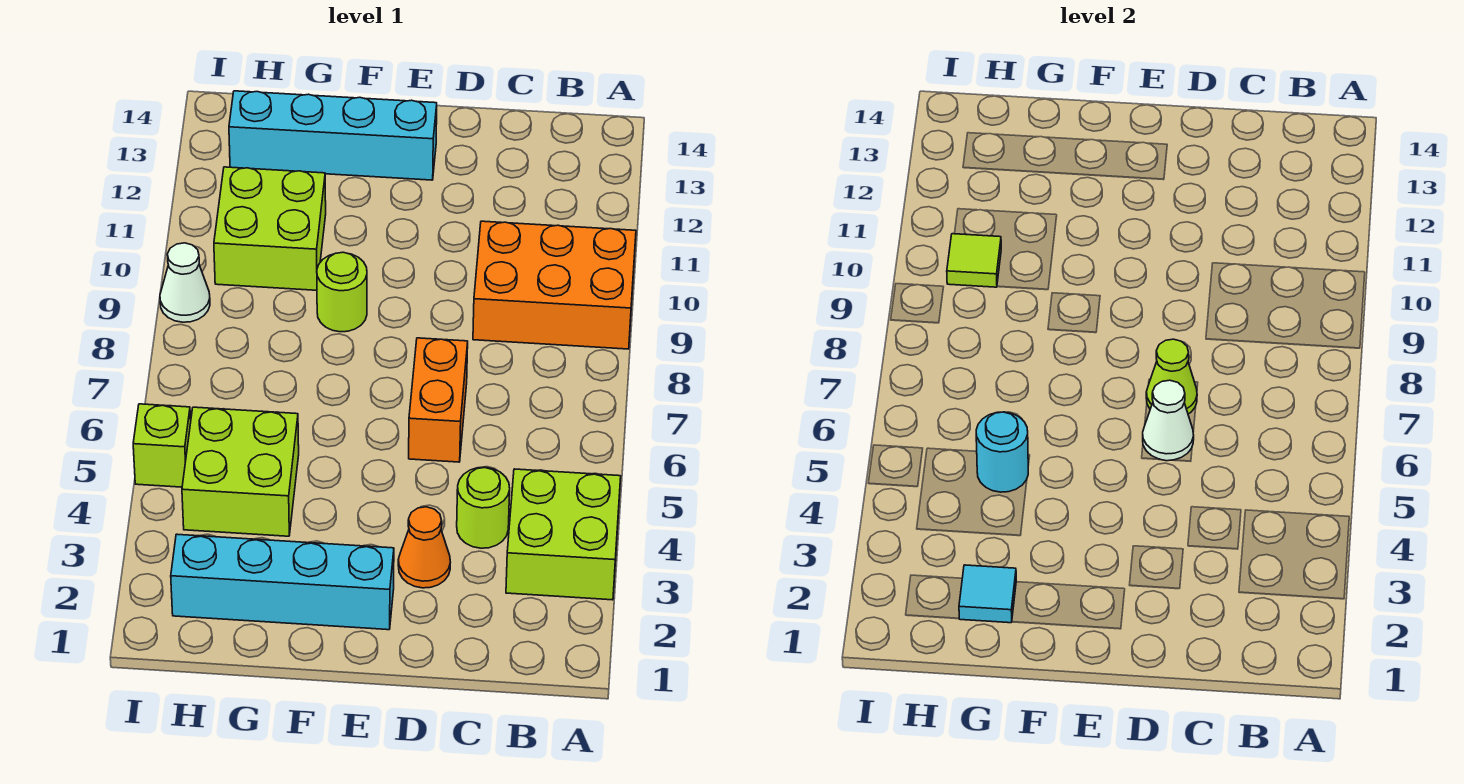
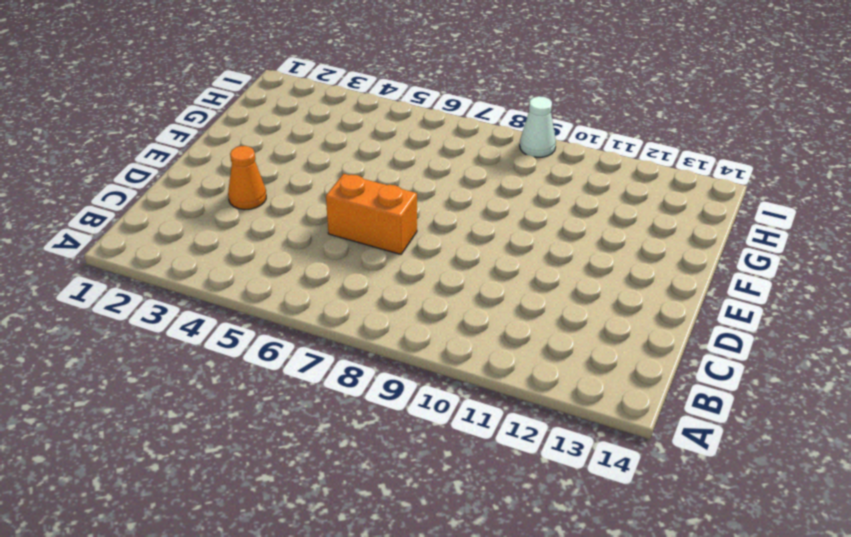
none -> lime brick A3:B4 level 1
none -> orange brick A9:C10 level 1
none -> lime round brick C4 level 1

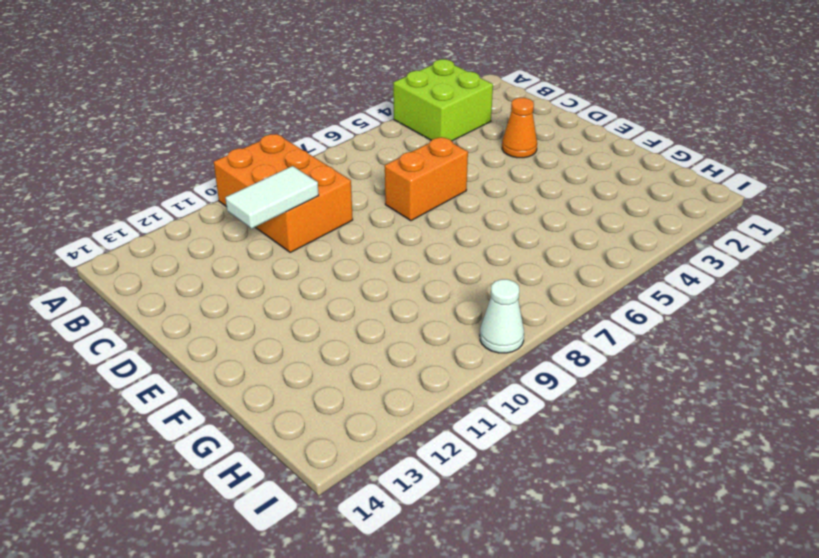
white tile C10:C11 level 2 -> none
none -> lime round brick C4 level 1
none -> cyan brick E2:H2 level 1
none -> cyan brick E13:H13 level 1

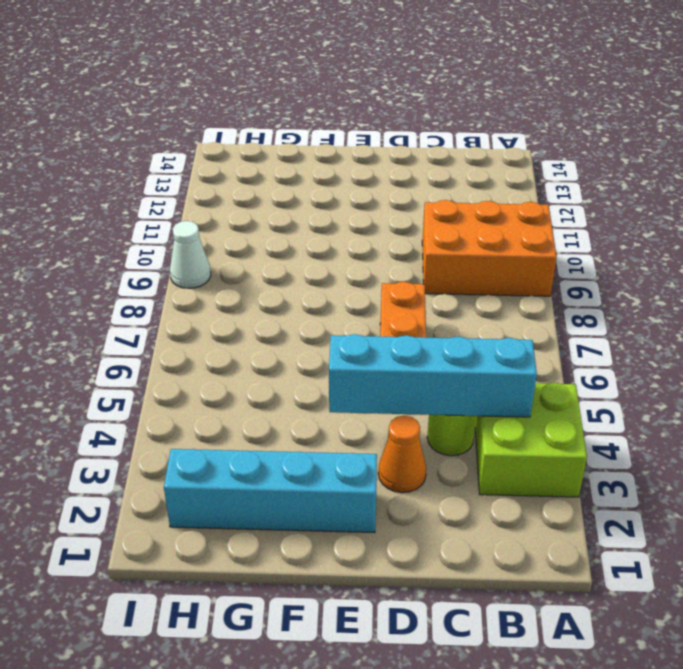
cyan brick B4:E4 level 2 -> cyan brick E13:H13 level 1
none -> lime round brick F9 level 1
none -> lime brick G4:H5 level 1
none -> lime brick G10:H11 level 1

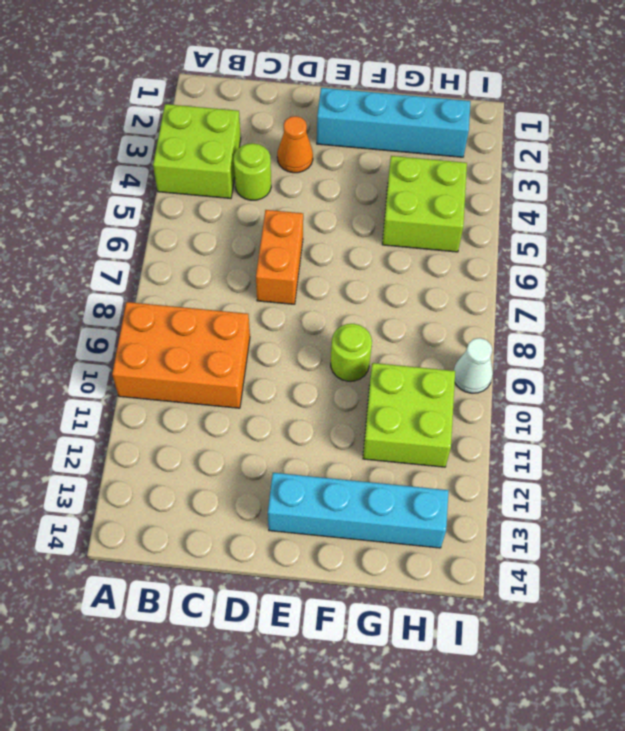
none -> lime brick I5 level 1
none -> white cone D6 level 2
none -> lime cone D7 level 2

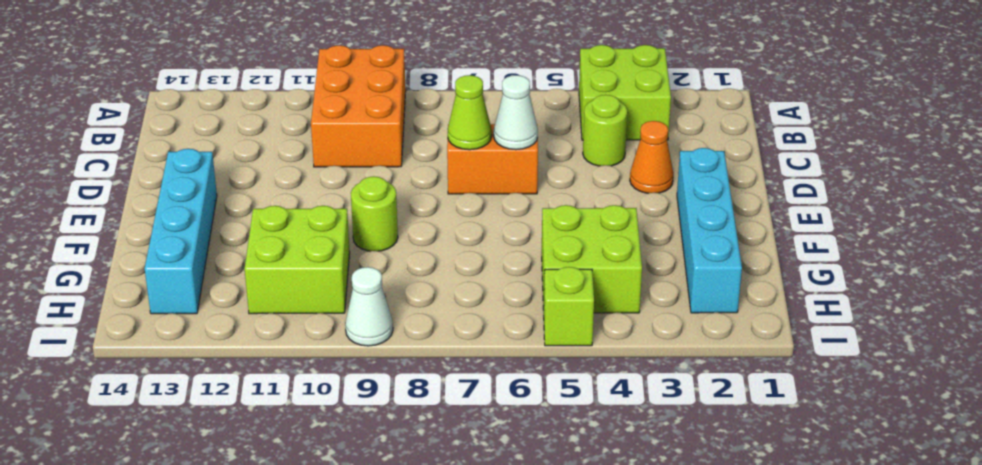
none -> cyan tile G2 level 2
none -> cyan round brick G5 level 2
none -> lime tile H10 level 2

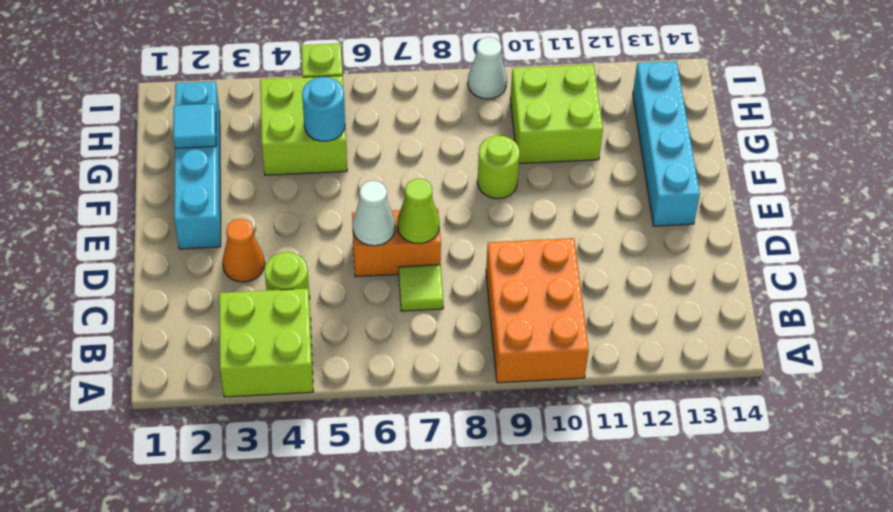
lime tile C7 level 1 -> lime tile H10 level 2

